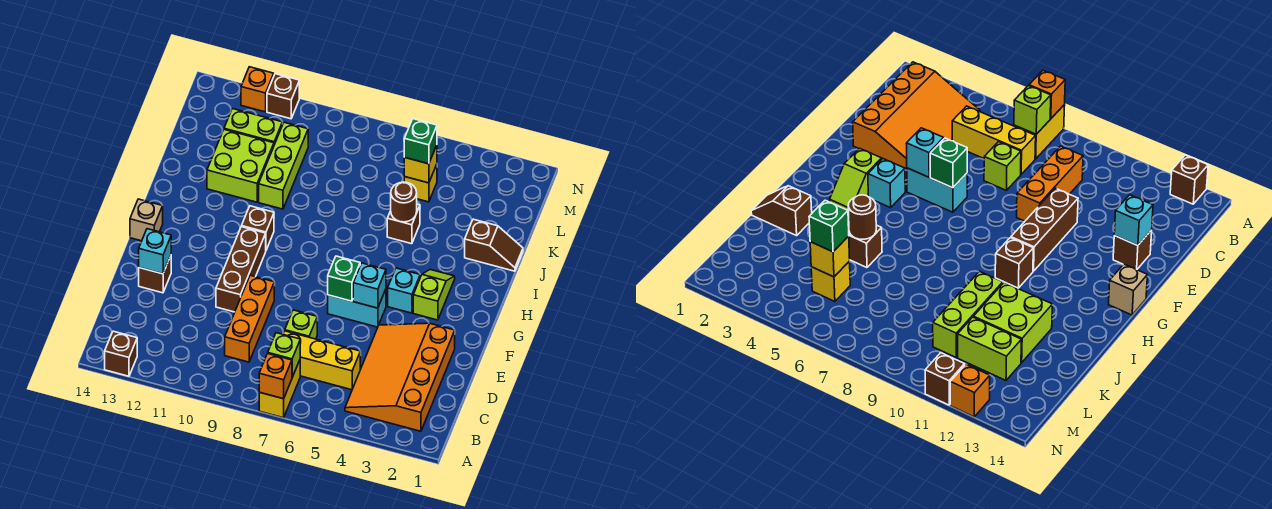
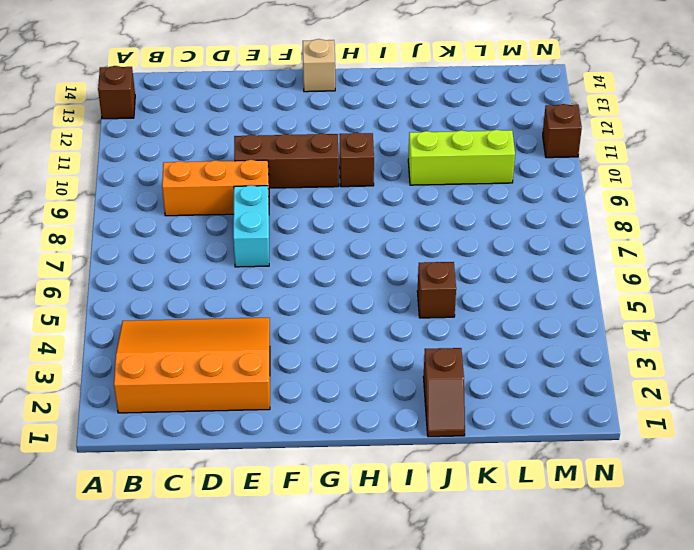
cyan brick E7:E8 level 1 -> cyan brick F5:F6 level 1
none -> yellow brick A7:B7 level 1
none -> yellow brick C5:C7 level 1
none -> lime brick D7 level 1

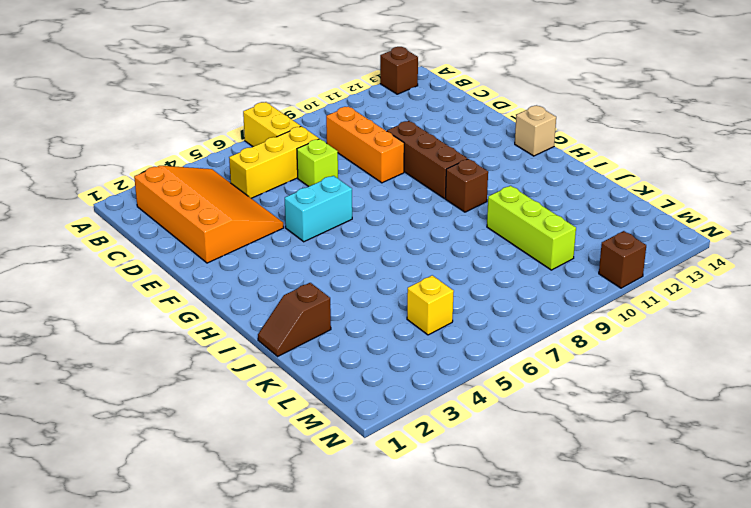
none -> brown brick E13 level 1
none -> lime slope G3:H3 level 1 top G
none -> cyan brick G4 level 1

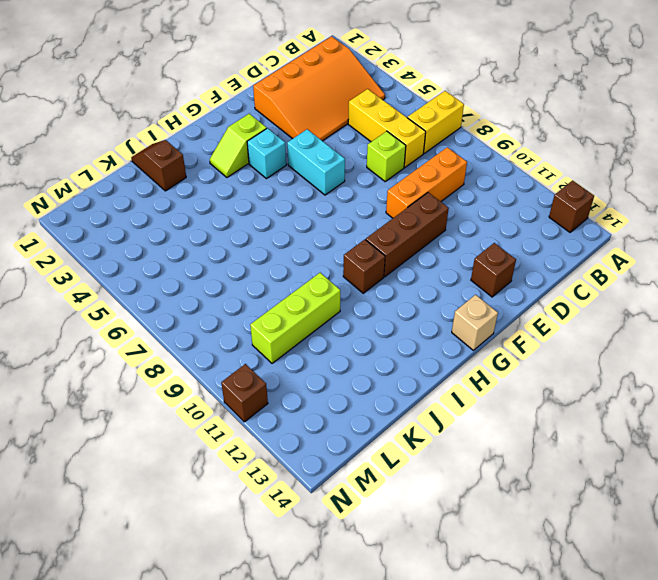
none -> brown brick J5 level 1
none -> lime brick J11:K12 level 1
none -> yellow brick L5 level 1

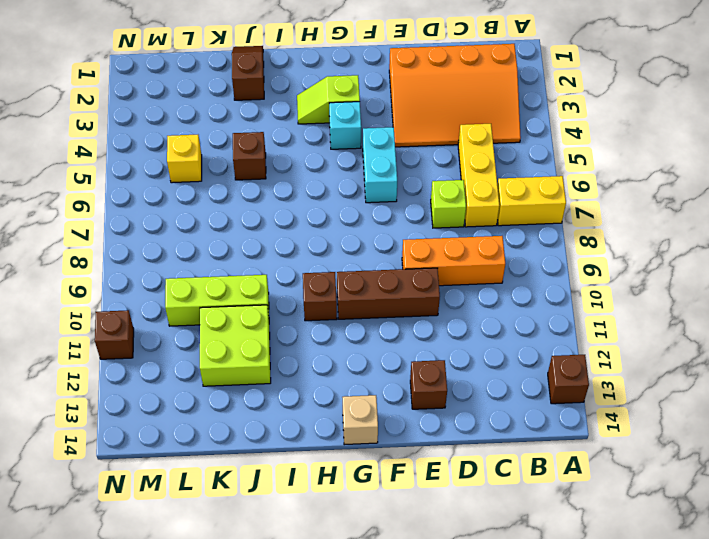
none -> lime brick L11:L12 level 1
none -> orange brick N12 level 1
none -> orange brick A7 level 2

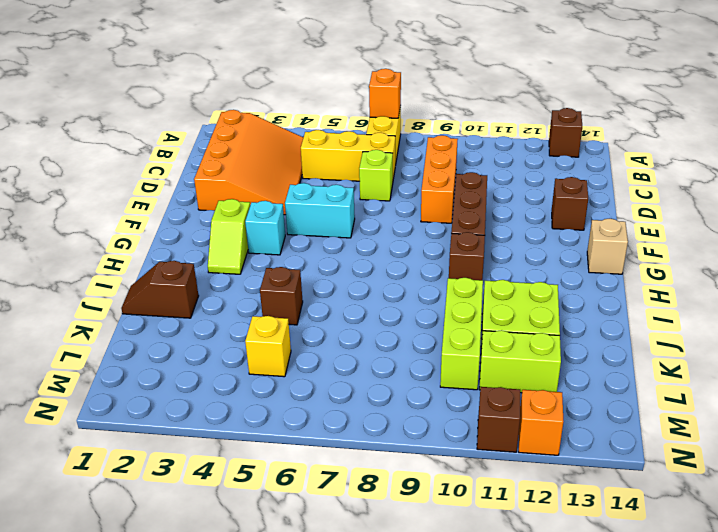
none -> lime brick B7 level 2
none -> cyan brick E13 level 2
none -> cyan brick F5 level 2

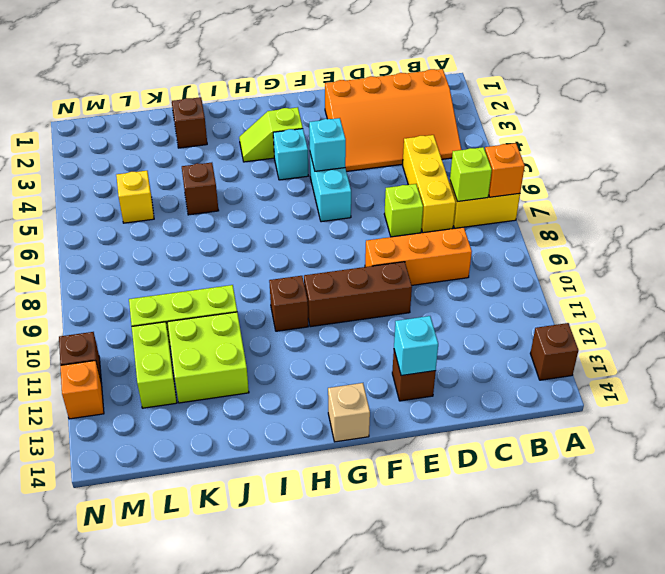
none -> green brick F6 level 2
none -> brown round brick J5 level 2
none -> yellow brick L5 level 2

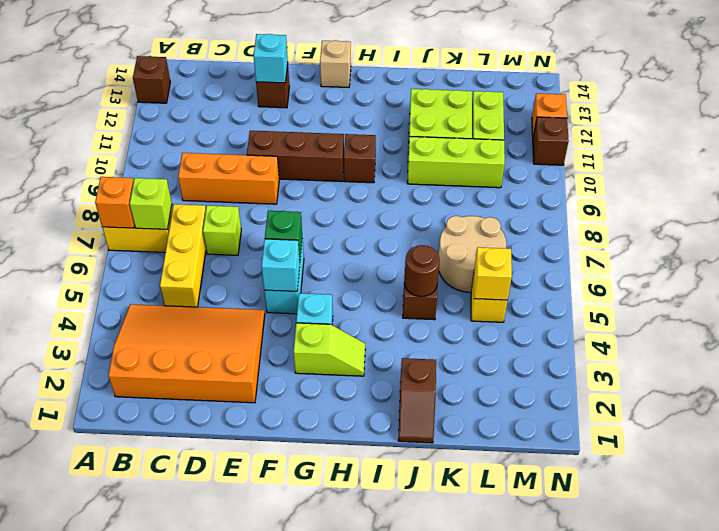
tan round brick K6:L7 level 1 -> none
none -> green brick L5 level 3

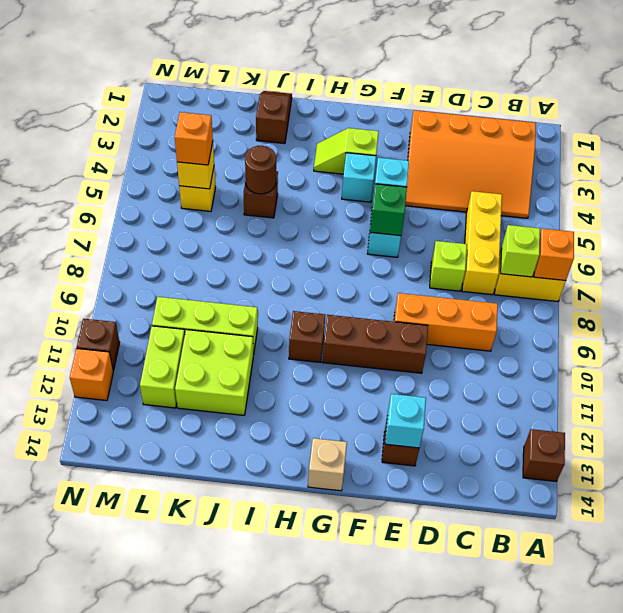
orange brick L5 level 3 -> green brick L5 level 3

